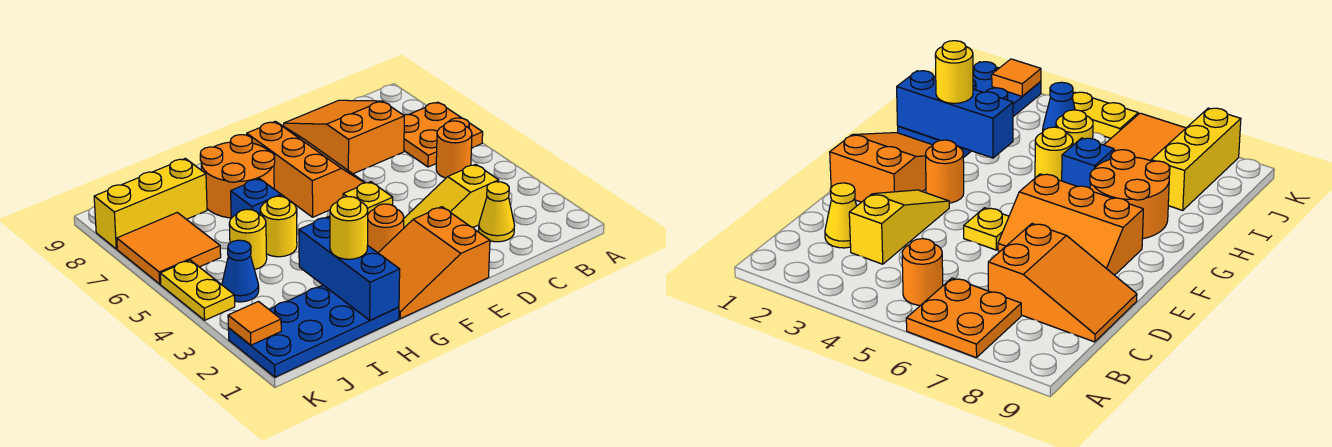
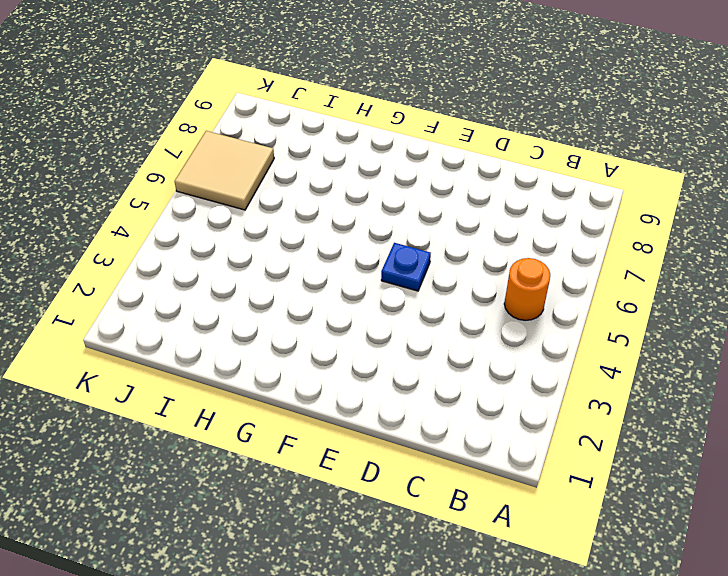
blue plate E5 level 1 -> yellow plate E5 level 1
tan tile J6:K7 level 1 -> orange tile J6:K7 level 1
none -> orange plate A6:B7 level 1
none -> yellow cone C2 level 1
none -> yellow slope C3:E3 level 1 top C

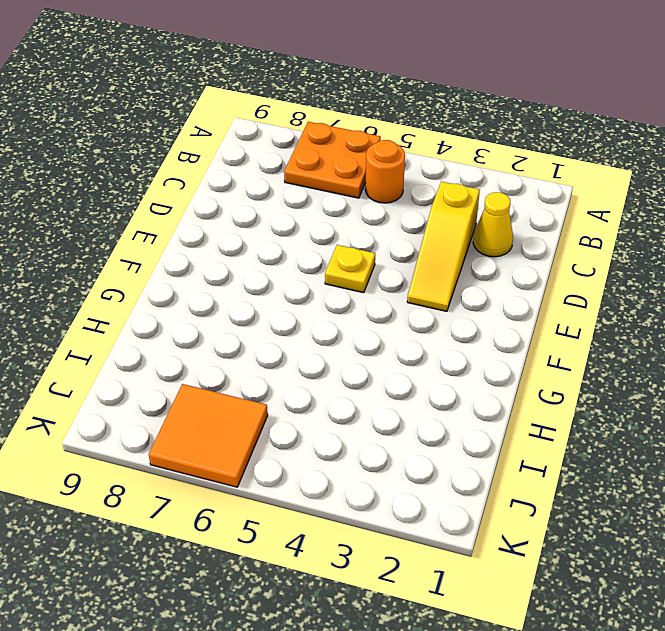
none -> orange slope C7:D9 level 1 top 7
none -> orange slope E1:G2 level 1 top E
none -> orange slope E6:F8 level 1 top F

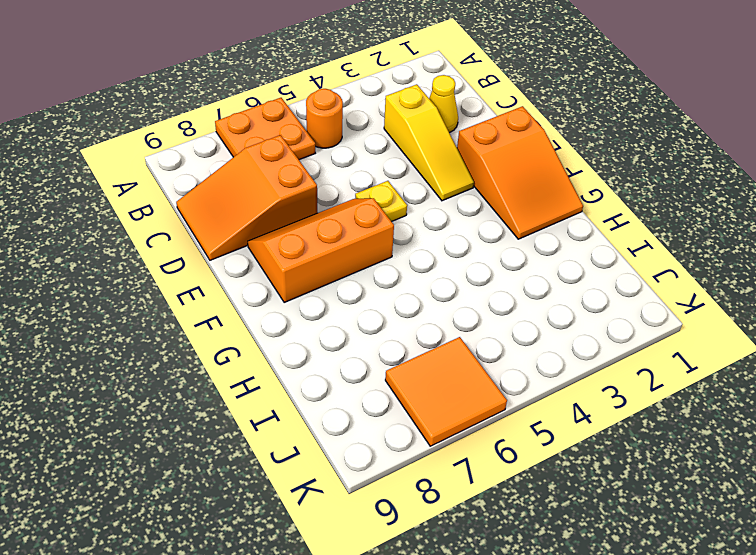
none -> orange round brick F3 level 1
none -> orange round brick G7:H8 level 1
none -> blue plate H1:K2 level 1

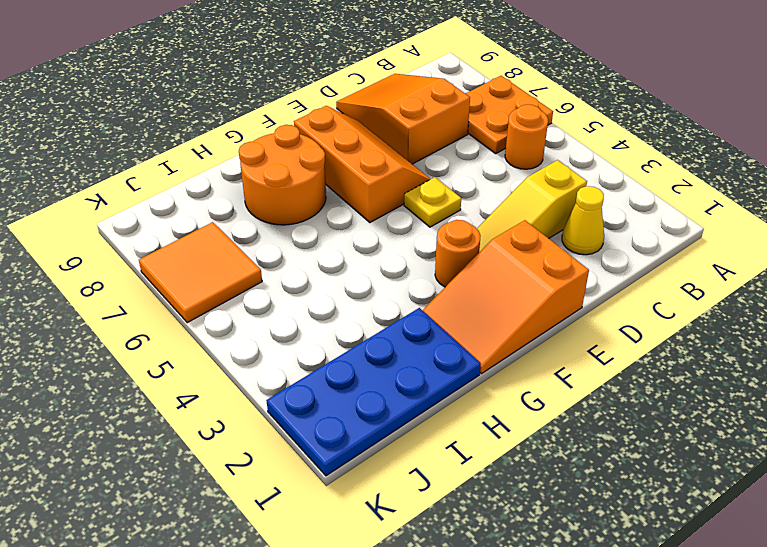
none -> yellow round brick H5 level 1
none -> blue brick H6 level 1
none -> yellow round brick I5 level 1

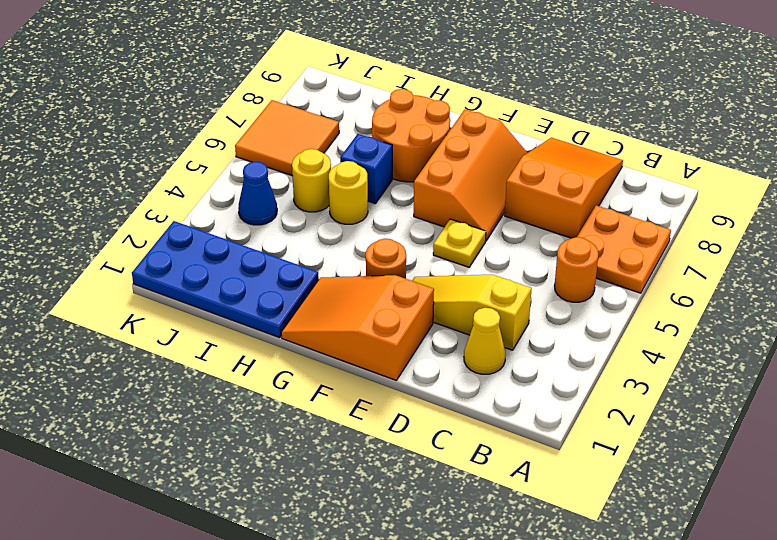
none -> yellow brick I8:K8 level 1
none -> yellow plate K4:K5 level 1
none -> blue brick H1:H3 level 2

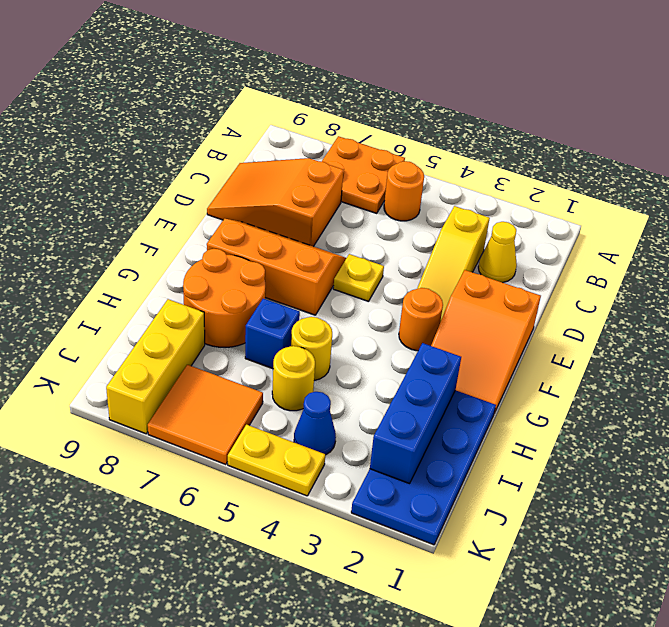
blue brick H2:J2 level 2 -> blue brick H1:H3 level 2
none -> orange tile K2 level 2
none -> yellow round brick H2 level 3

